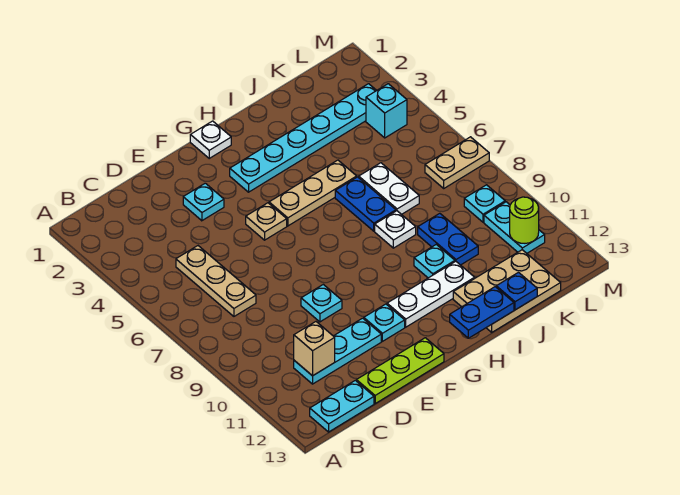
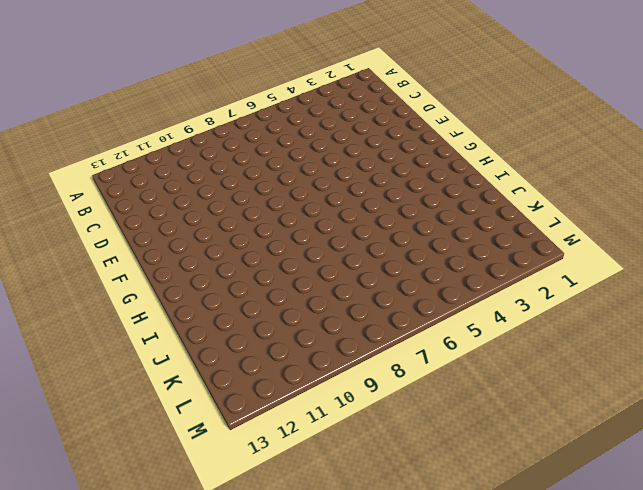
none -> cyan plate B13:C13 level 1
none -> tan plate C5:C7 level 1
none -> cyan plate C11:E11 level 1

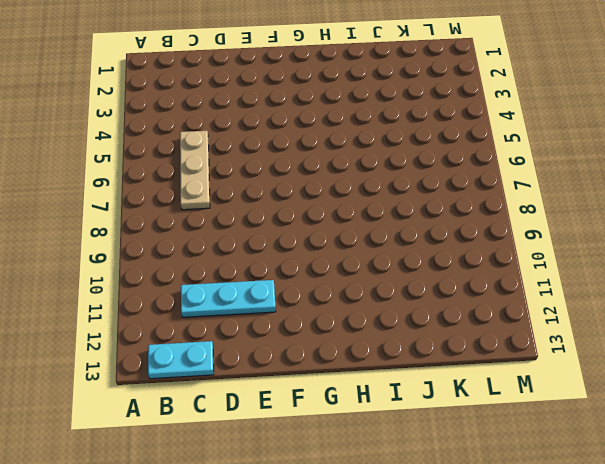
none -> lime plate D13:F13 level 1
none -> cyan plate E3 level 1
none -> cyan plate E9 level 1

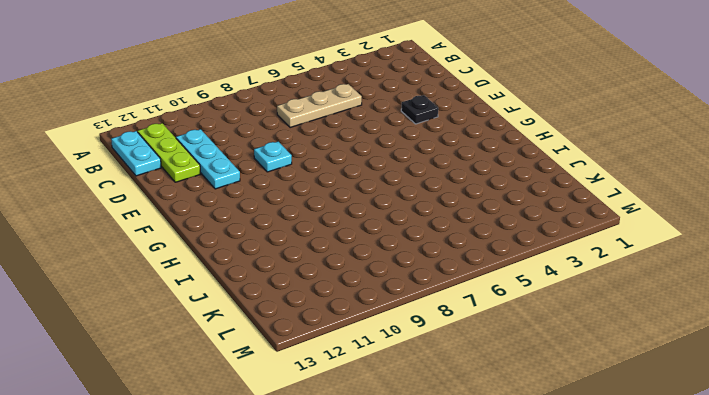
lime plate B12:D12 level 1 -> lime plate D13:F13 level 1
black plate E3 level 1 -> cyan plate E3 level 1
none -> tan plate F5 level 1
none -> cyan plate F11 level 1
none -> white plate G1 level 1

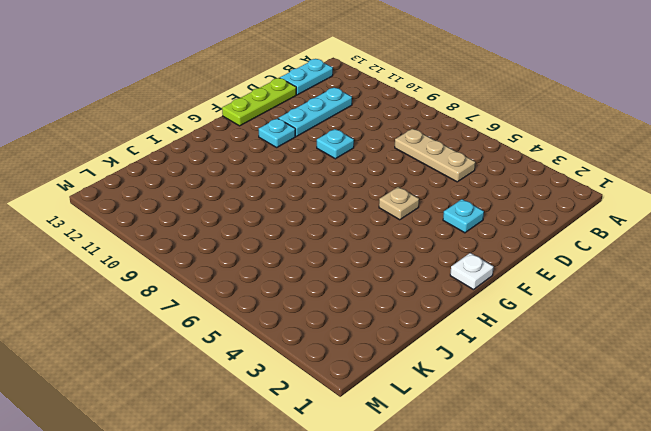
none -> cyan plate G3:L3 level 1
none -> tan plate G5:I5 level 1
none -> white plate G11:I11 level 1

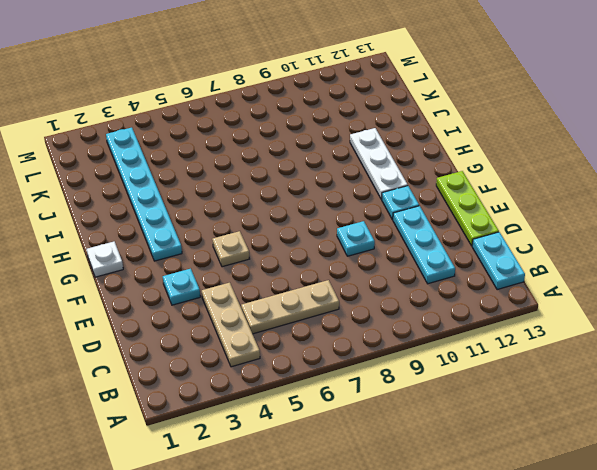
tan plate B4:D4 level 1 -> tan plate G5:I5 level 1
none -> blue plate I6:I7 level 1
none -> white plate I8 level 1
none -> cyan plate I10 level 1

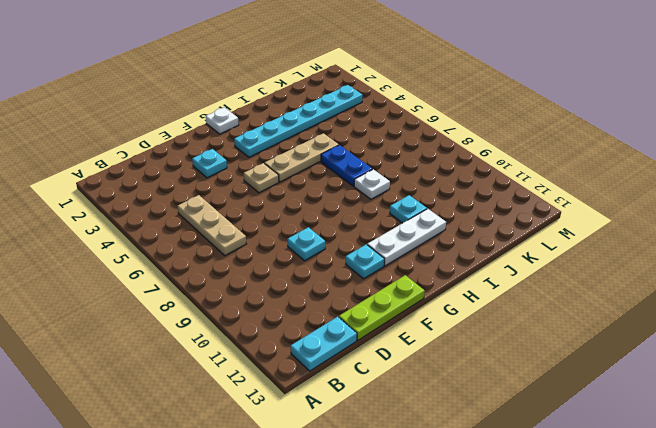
none -> cyan plate C11:E11 level 1
none -> tan plate I12:K13 level 1
none -> white plate J6:J7 level 1

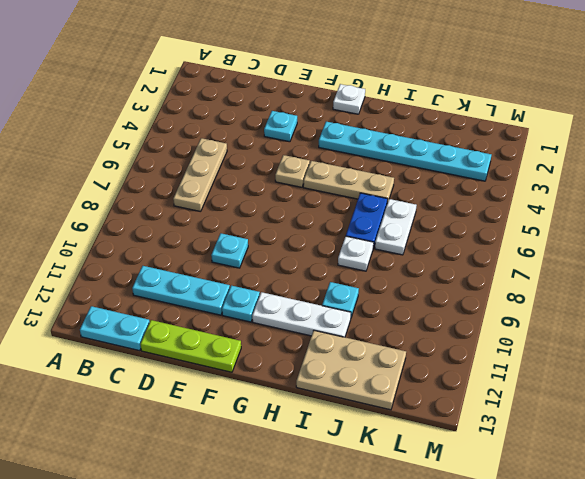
none -> blue plate J9:J10 level 1
none -> cyan brick L4 level 1
none -> tan plate L7:M7 level 1

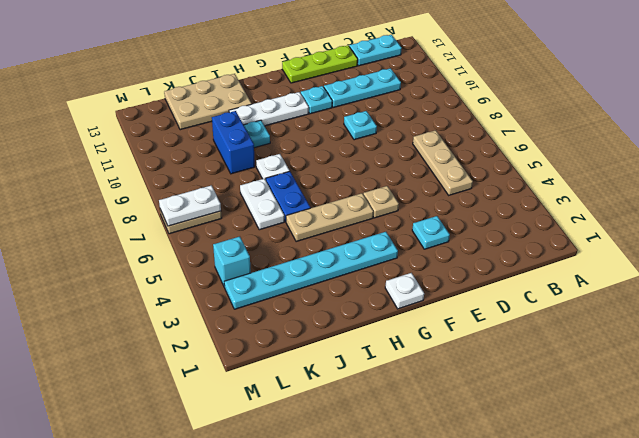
blue brick J9:J10 level 1 -> blue plate J9:J10 level 1
white plate L7:M7 level 2 -> none
none -> cyan plate L9 level 1
none -> cyan plate L10:L11 level 1
none -> tan brick C11 level 2

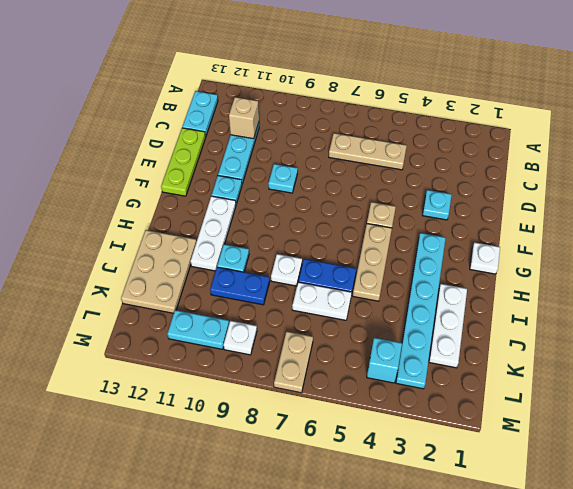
white plate I2:K2 level 1 -> none
white plate L9 level 1 -> cyan plate L9 level 1
none -> blue plate H13:I13 level 2
none -> blue plate J13 level 2
none -> lime round brick L11 level 2

